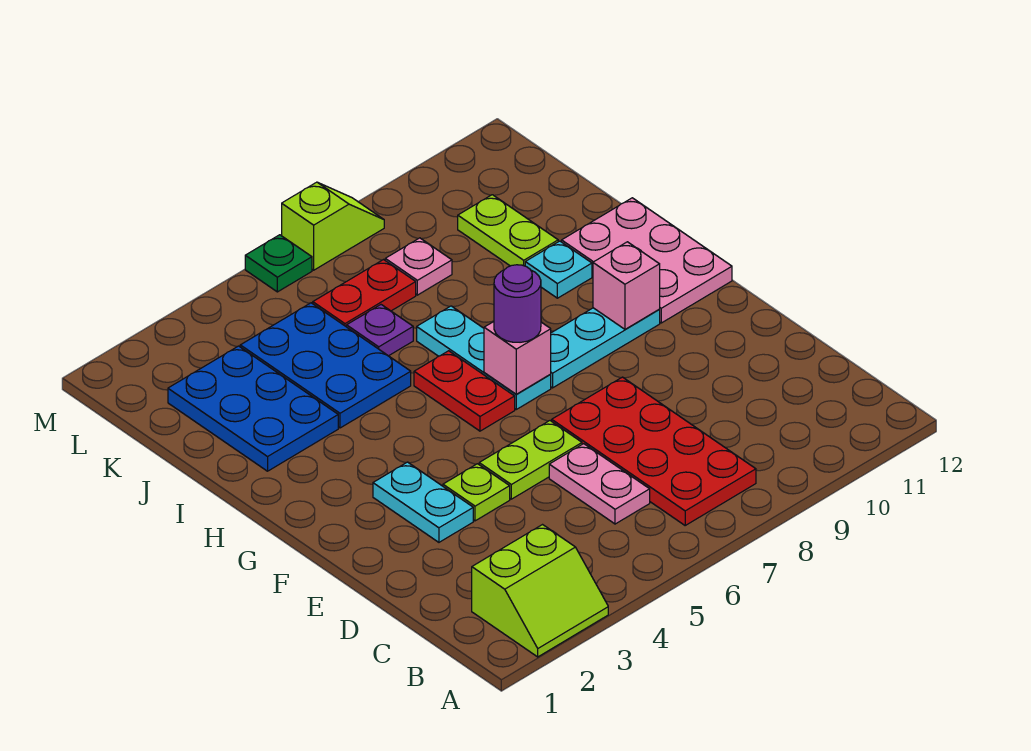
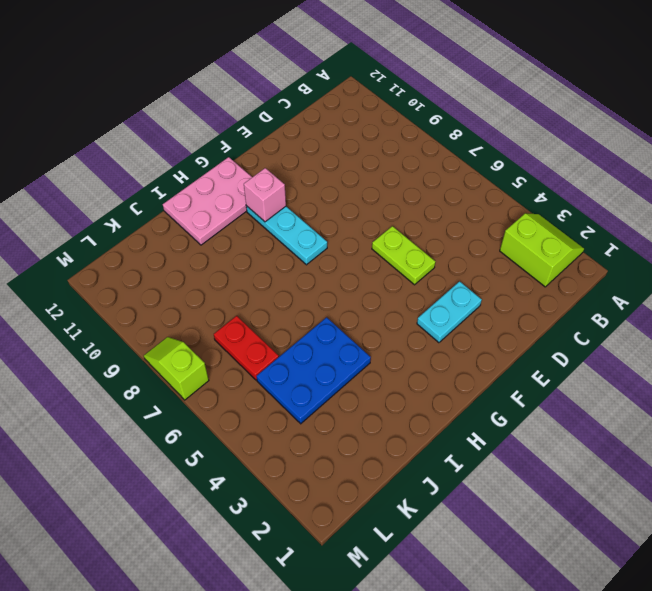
none -> red plate B7:E8 level 1
none -> pink plate C6:D6 level 1
none -> lime plate E4 level 1

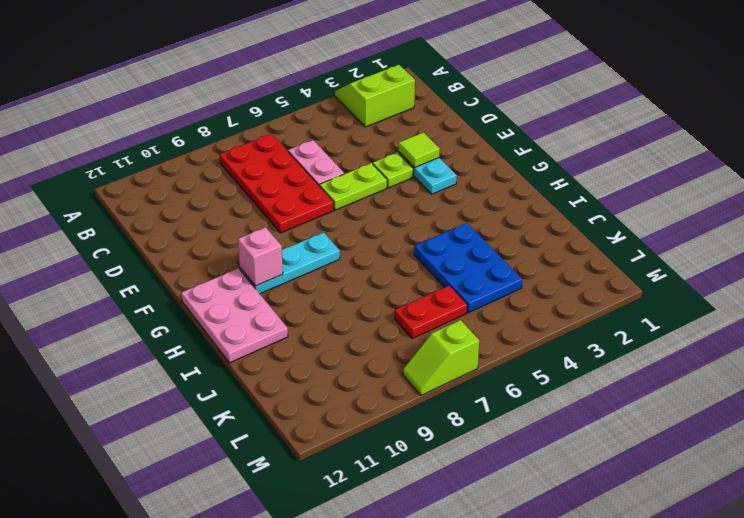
lime tile E3 level 2 -> none
none -> red plate G6:H6 level 1
none -> cyan plate G7:I7 level 1
none -> blue plate I2:K3 level 1

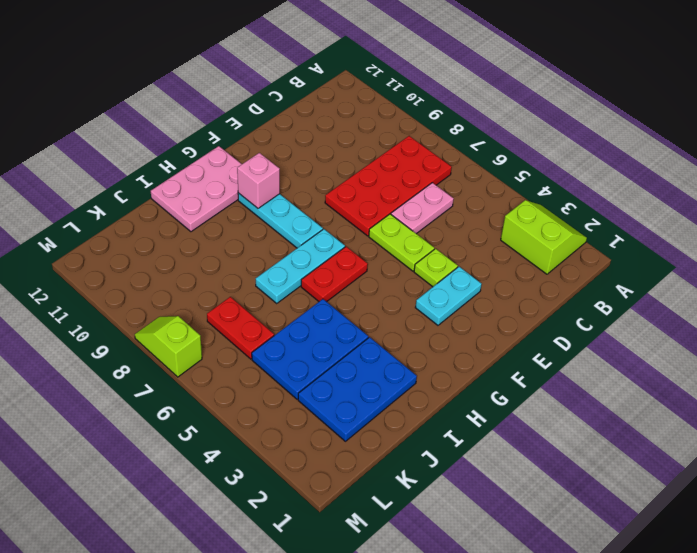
none -> cyan plate I10 level 1
none -> purple plate J6 level 1
none -> lime plate J10:K10 level 1

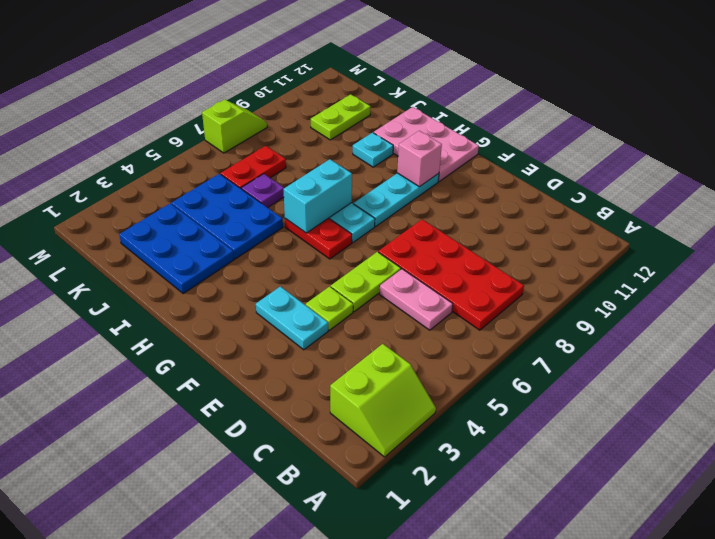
cyan brick H6:H7 level 2 -> none
lime plate K10:K11 level 1 -> lime plate J10:K10 level 1
none -> pink plate K8 level 1
none -> green plate M6 level 1
none -> pink brick G7 level 2

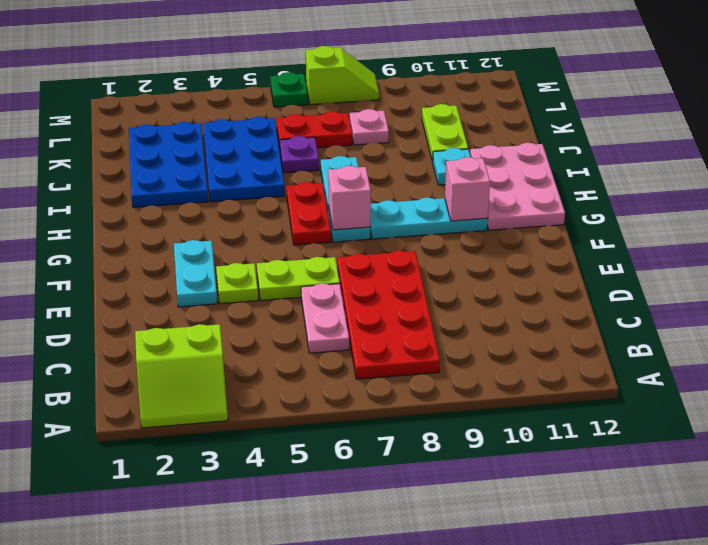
none -> purple round brick G7 level 3

